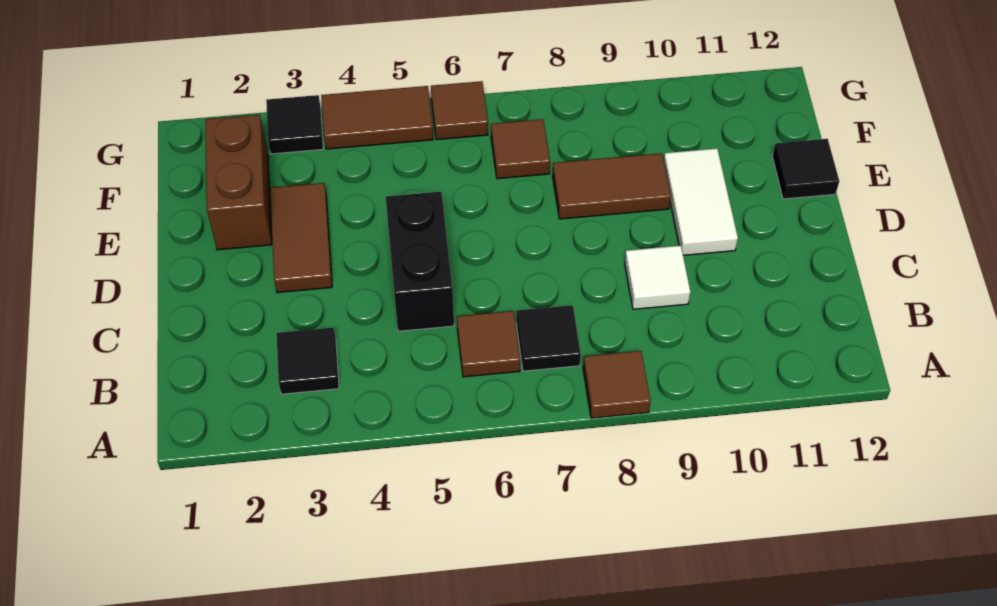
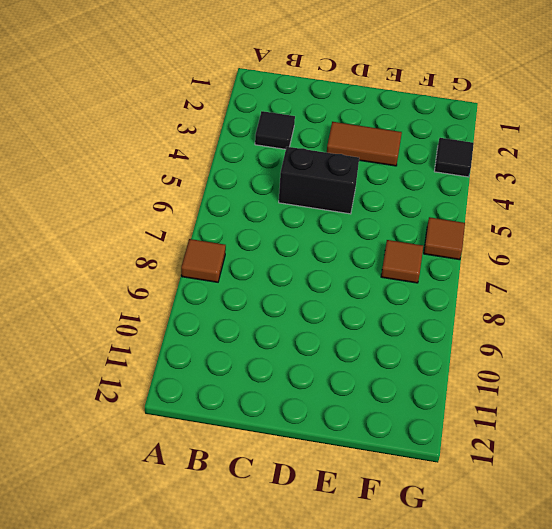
none -> brown tile B6 level 1
none -> black tile B7 level 1
none -> white tile C9 level 1

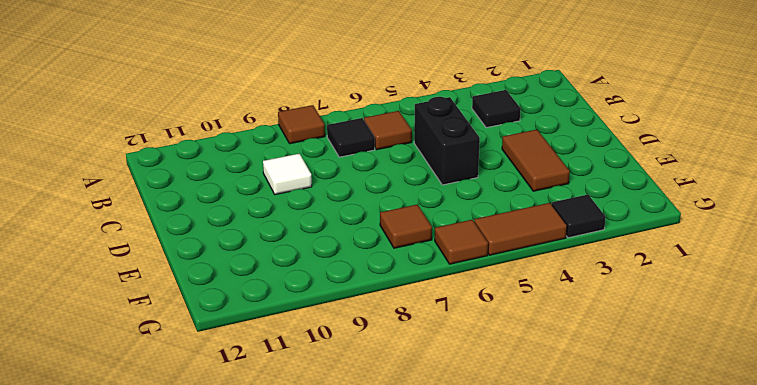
none -> white tile D10:E10 level 1
none -> brown brick E2:F2 level 1
none -> brown tile E8:E9 level 1

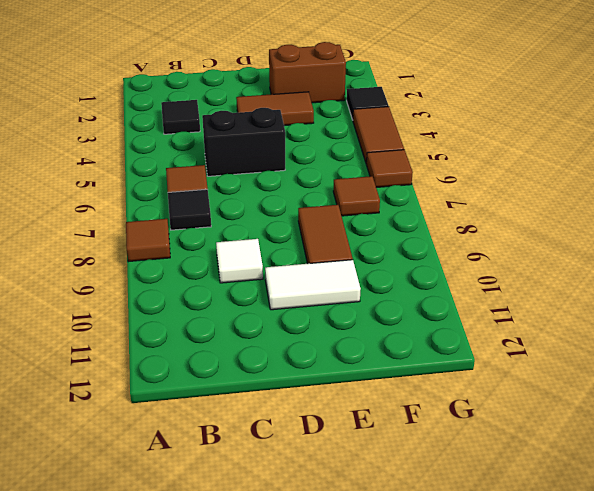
none -> black tile E12 level 1

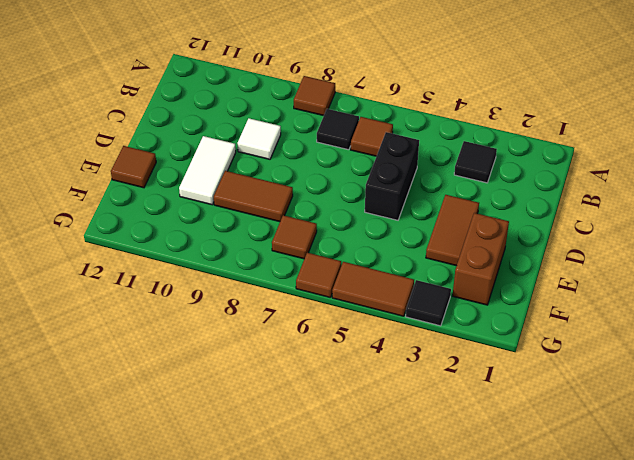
brown tile E12 level 1 -> black tile E12 level 1

